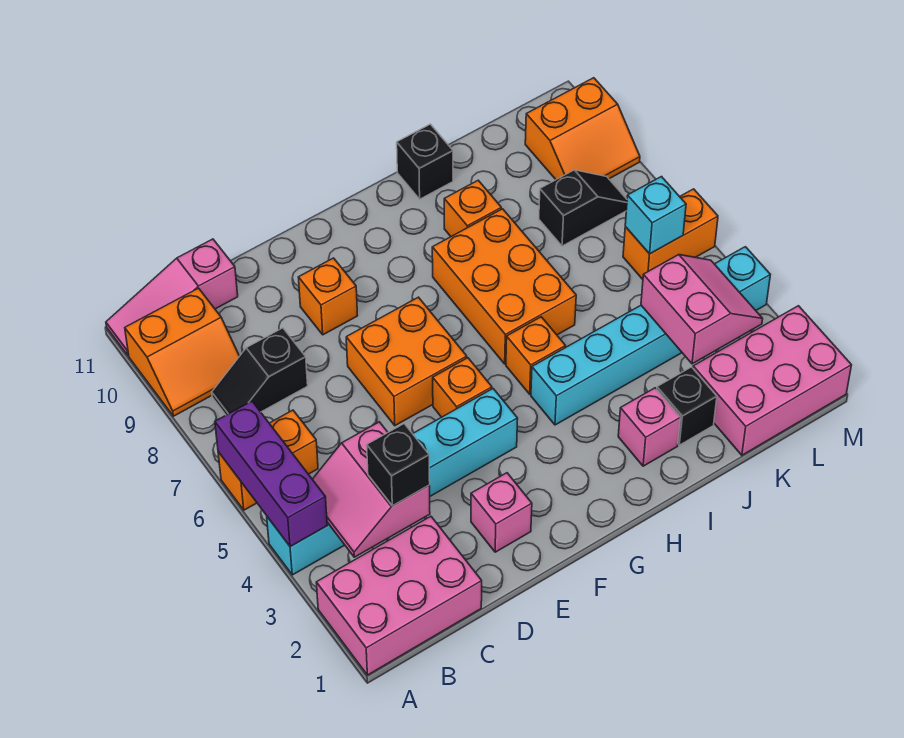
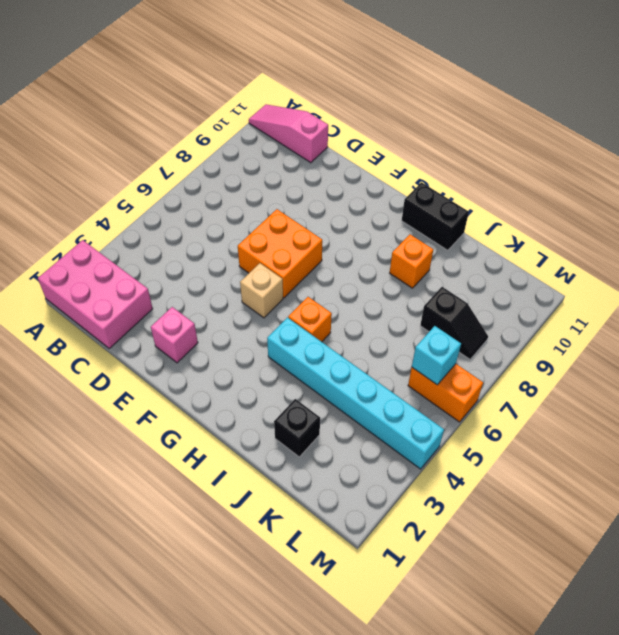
tan brick F5 level 1 -> orange brick F5 level 1
black brick H11:I11 level 1 -> black brick I11 level 1
none -> cyan brick A4:F4 level 1
none -> orange brick A6:B6 level 1
none -> orange slope A9:B10 level 1 top 10

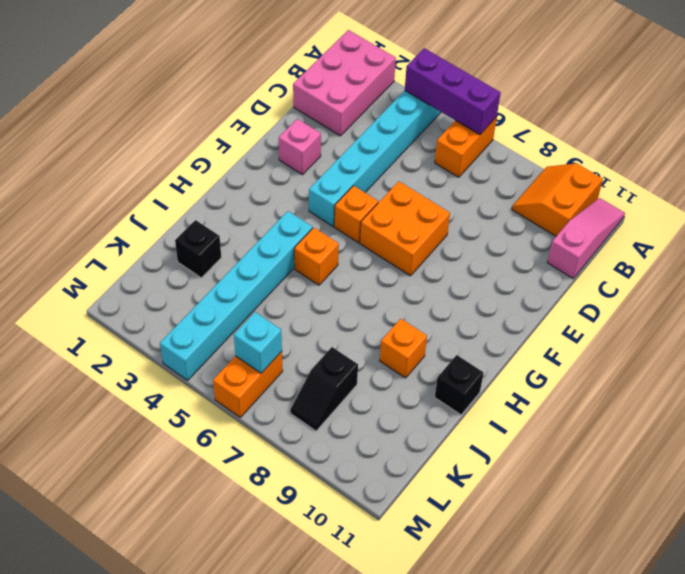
none -> black slope B8:C8 level 1 top C
none -> orange brick E9 level 1
none -> orange brick H6:I8 level 1

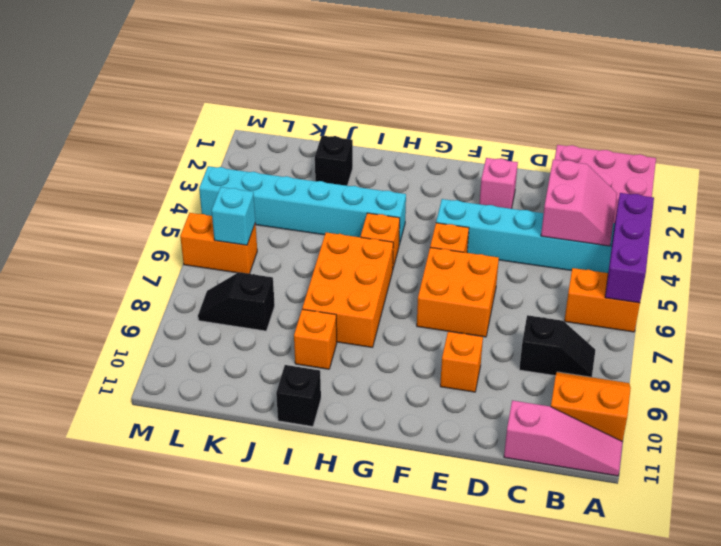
none -> pink brick I2 level 1
none -> pink brick K1:M2 level 1
none -> orange slope L9:M10 level 1 top 10

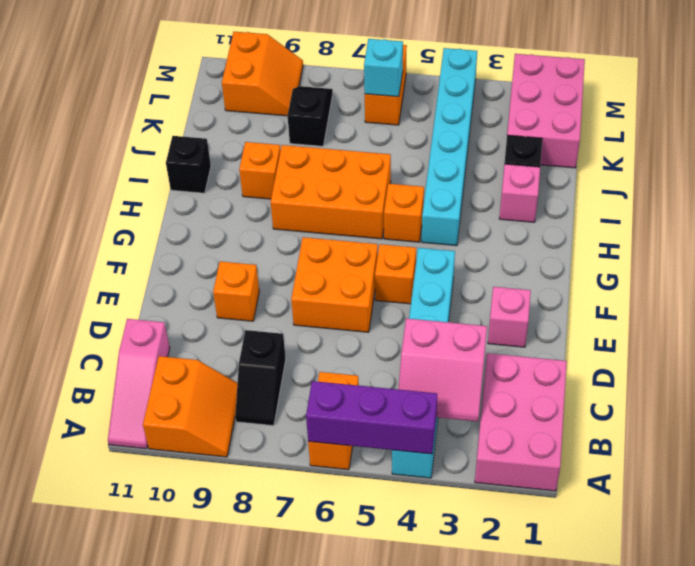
none -> pink slope K3:L4 level 2 top K
none -> black brick C3 level 3

